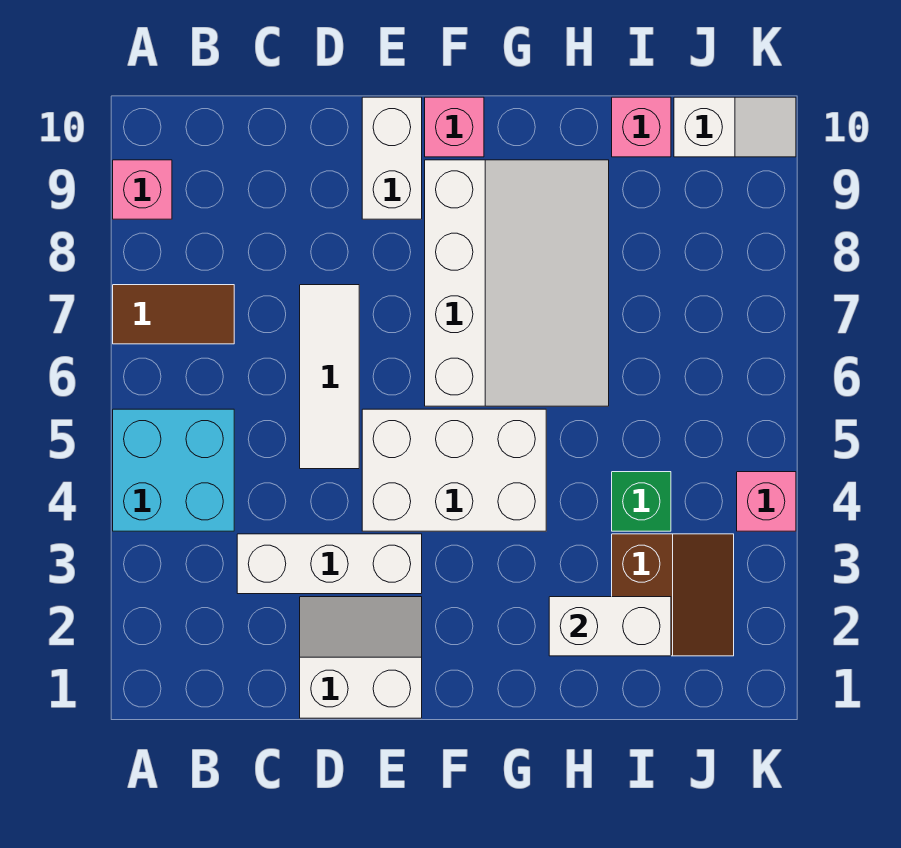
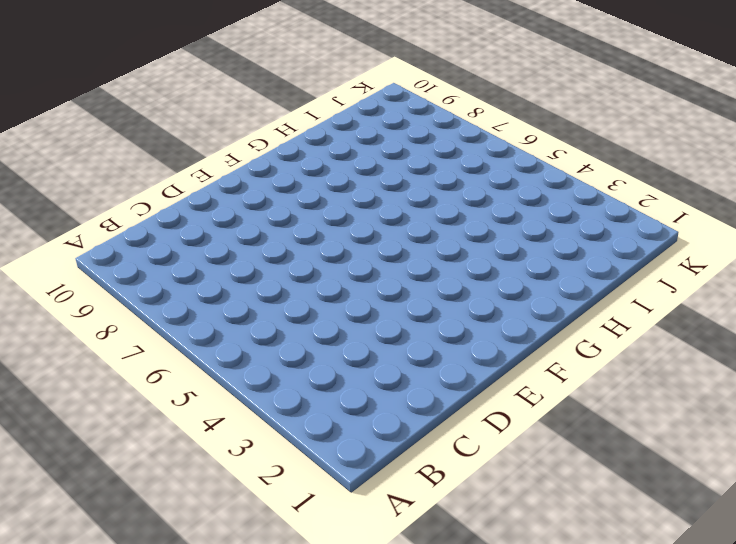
none -> cyan brick A4:B5 level 1
none -> brown tile A7:B7 level 1
none -> pink brick A9 level 1

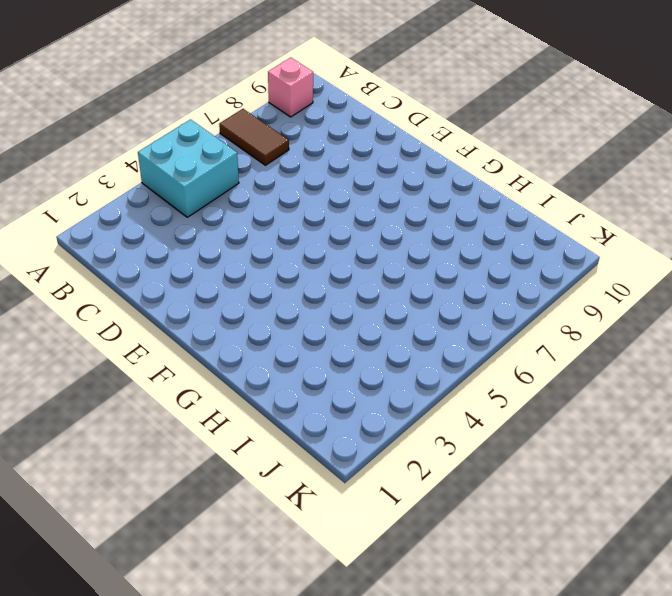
none -> white brick C3:E3 level 1
none -> white slope D1:E2 level 1 top 1
none -> white tile D5:D7 level 1

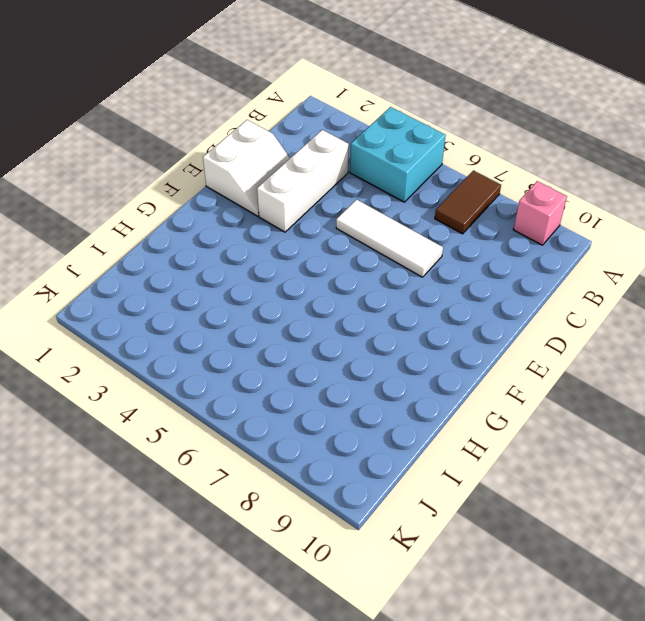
none -> white brick E4:G5 level 1
none -> white brick E9:E10 level 1
none -> white slope F6:H9 level 1 top F

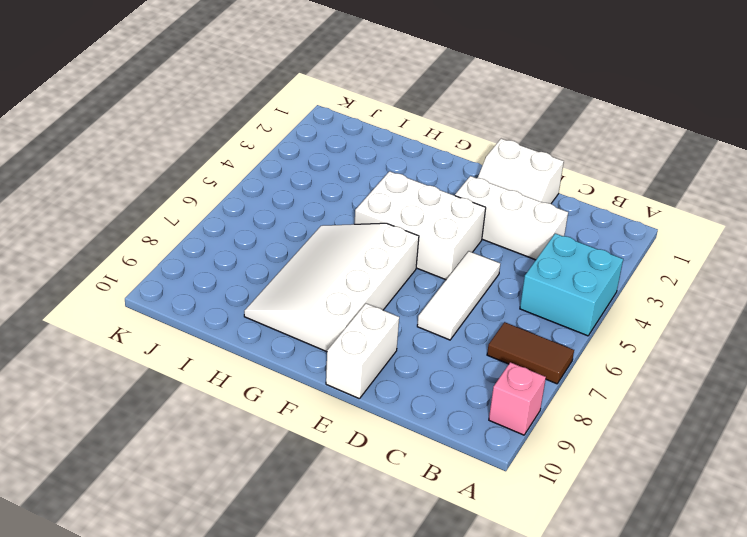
none -> pink brick F10 level 1
none -> brown slope I2:J3 level 1 top I
none -> green brick I4 level 1

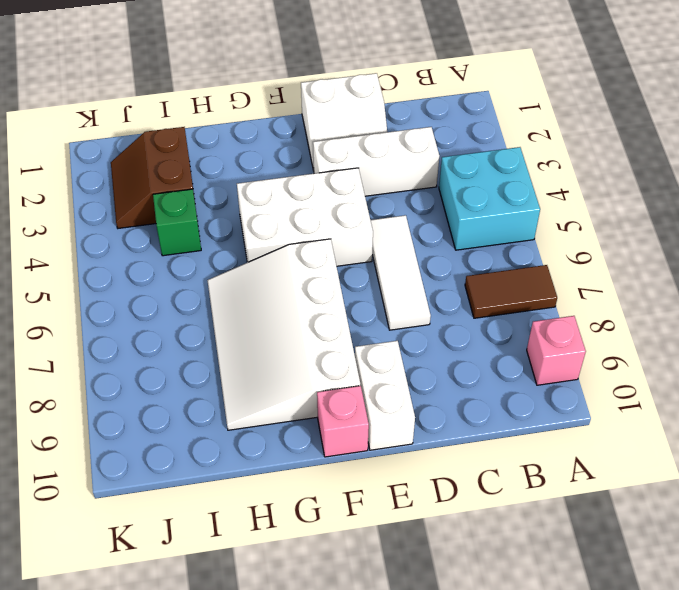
none -> pink brick I10 level 1
none -> white slope J10:K10 level 1 top J
none -> pink brick K4 level 1

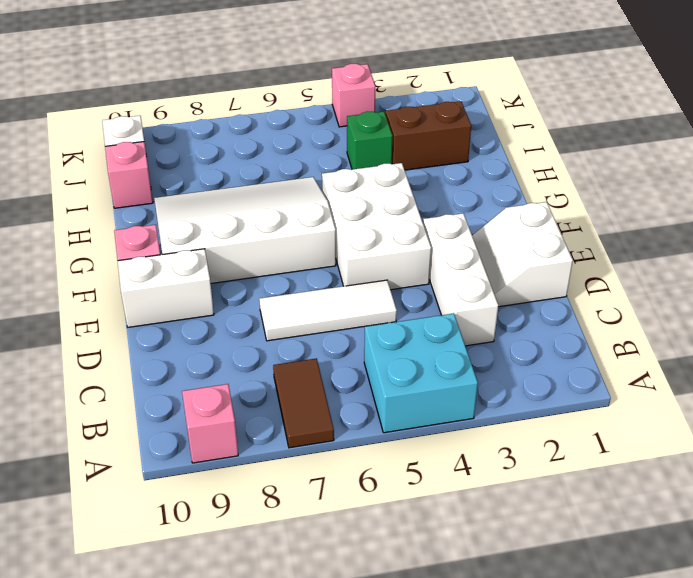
none -> white brick H2:I2 level 2

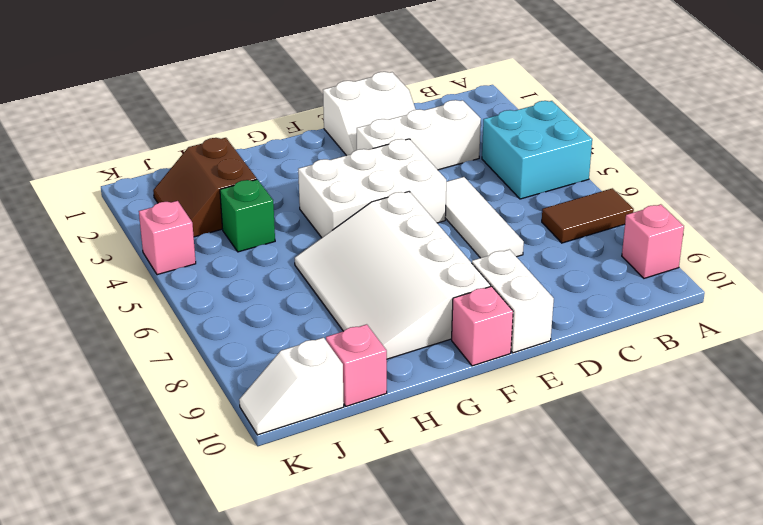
none -> white brick H2:I2 level 2

